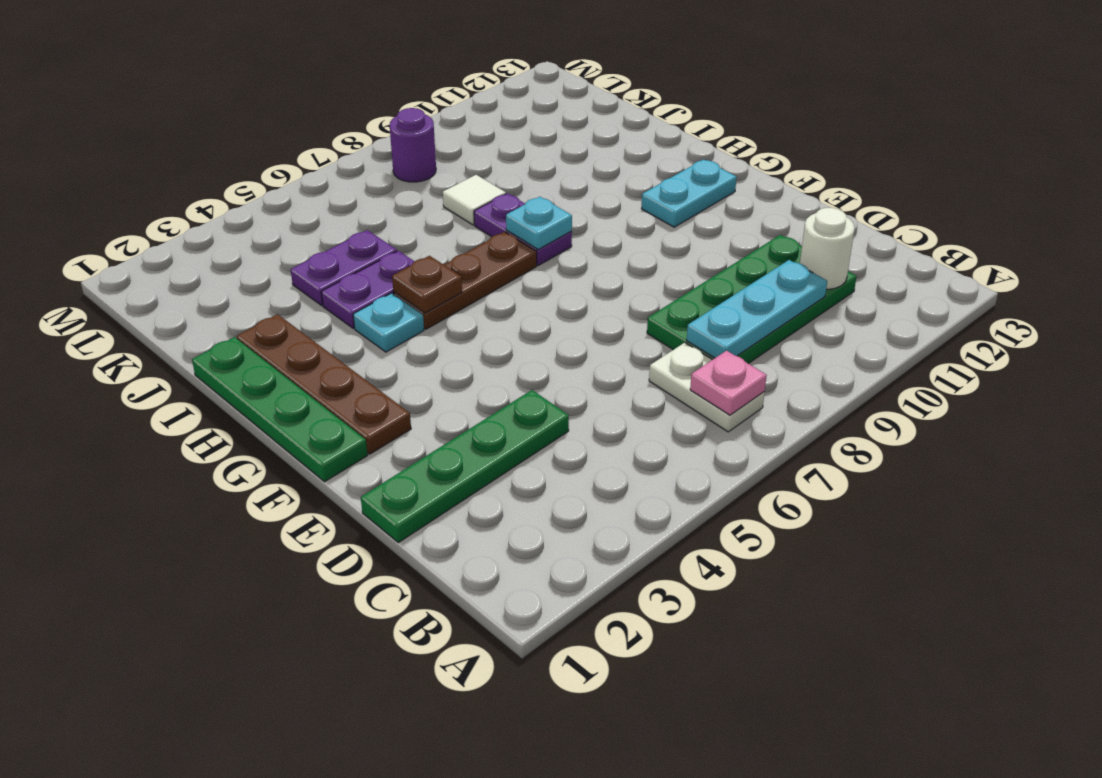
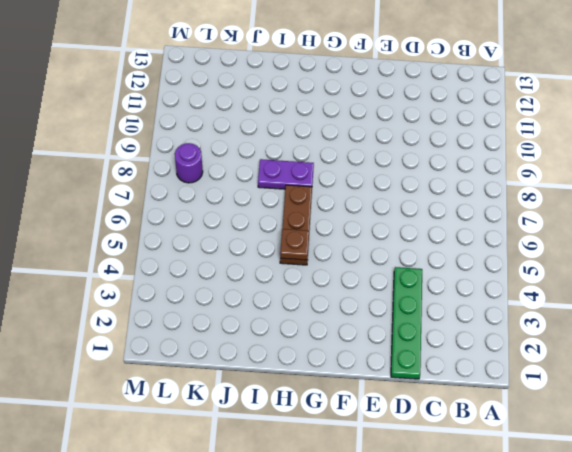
none -> white plate B7:C7 level 1
none -> green plate C8:D11 level 1
none -> green plate F1:I1 level 1

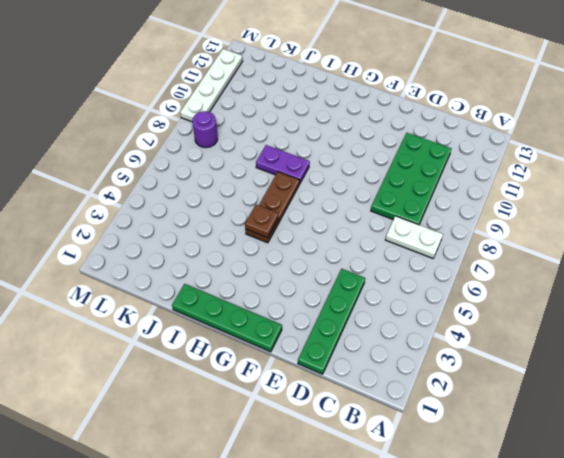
white plate M9:M12 level 1 -> none
none -> brown plate F2:I2 level 1
none -> cyan plate G11:G12 level 1
none -> cyan plate H4 level 1

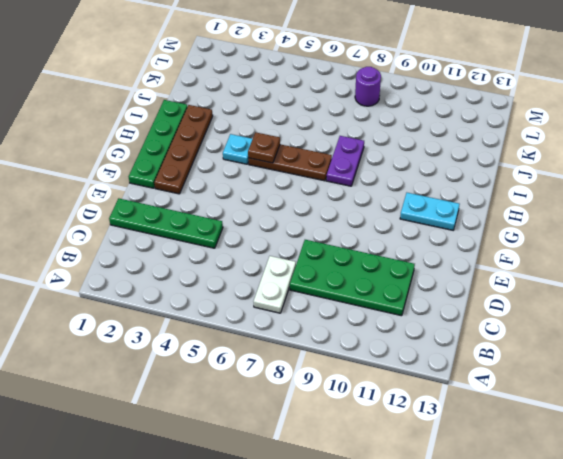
none -> purple plate I4:I5 level 1
none -> purple plate J4:J5 level 1
none -> white tile J8 level 1

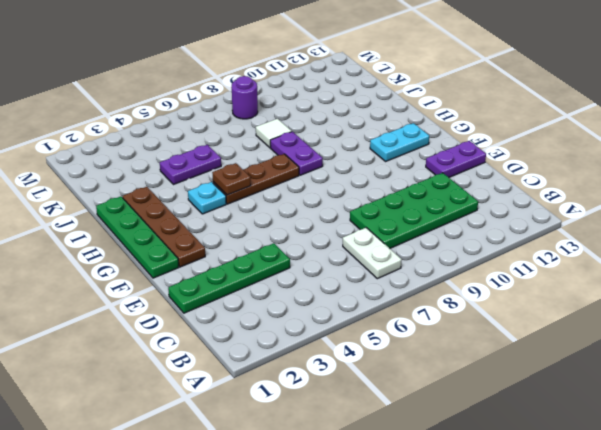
purple plate E12:E13 level 1 -> purple plate I4:I5 level 1
none -> pink plate B7 level 2
none -> cyan plate C8:C10 level 2
none -> white round brick C11 level 2

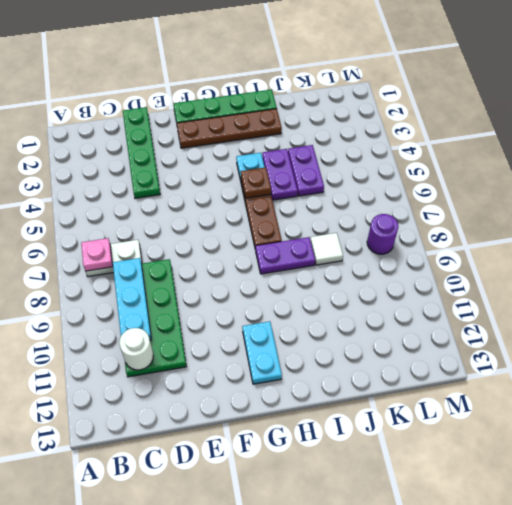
none -> cyan plate H8 level 2

